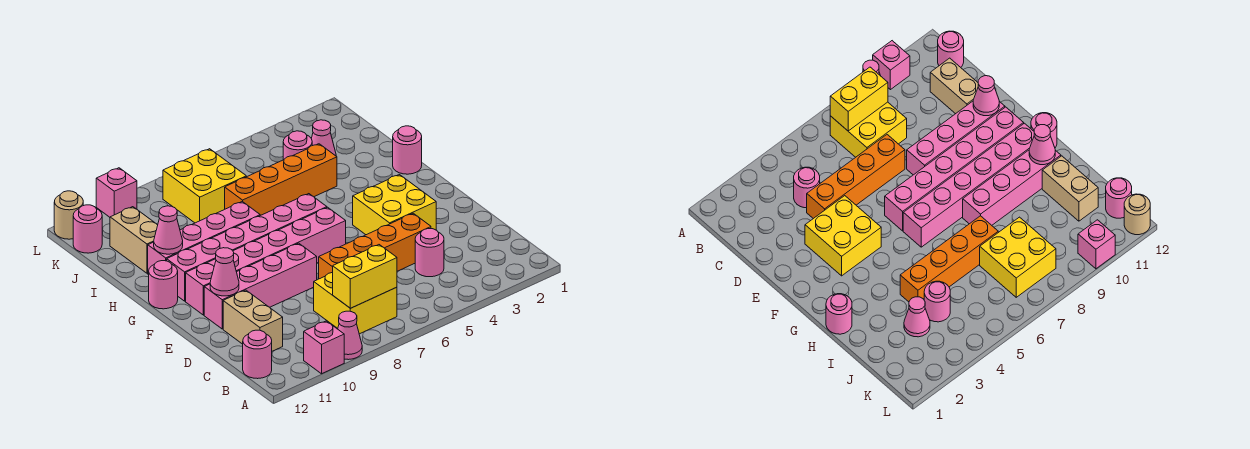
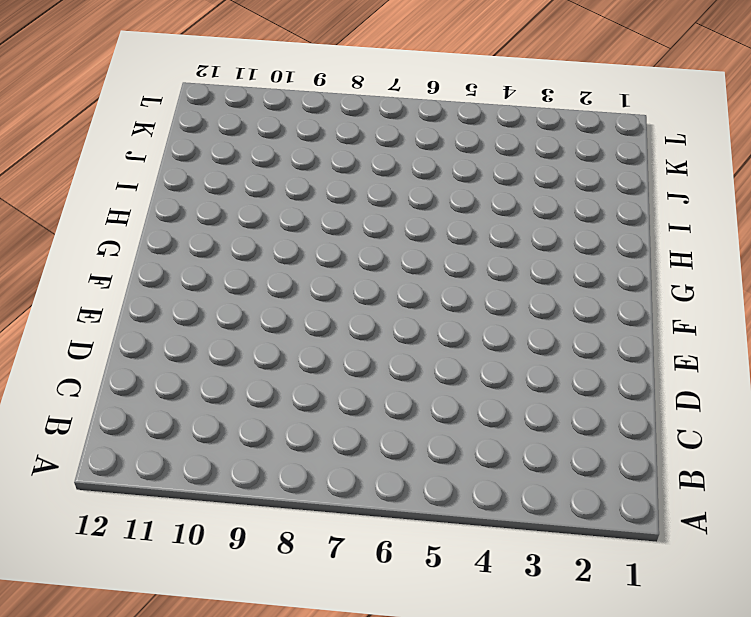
none -> pink cone A9 level 1
none -> pink brick A10 level 1
none -> yellow brick B7:C8 level 1

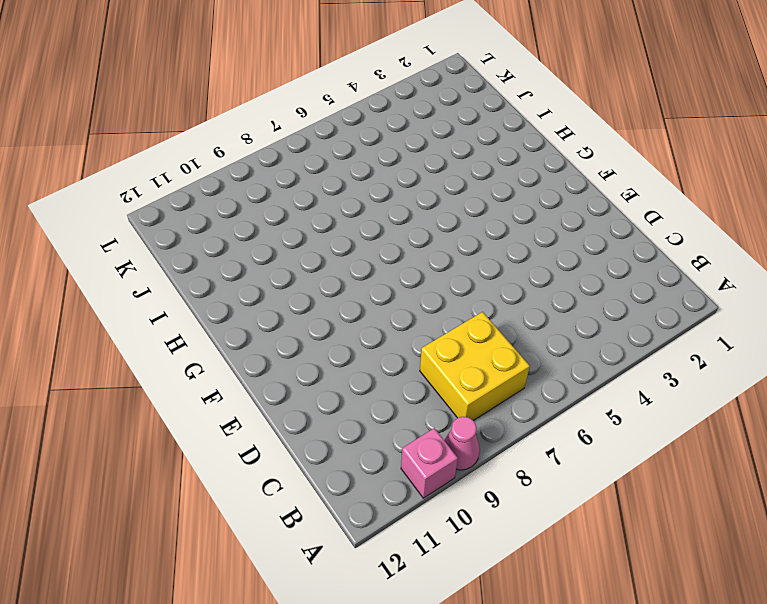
none -> pink round brick B12 level 1
none -> pink round brick C4 level 1
none -> tan brick C11:D11 level 1

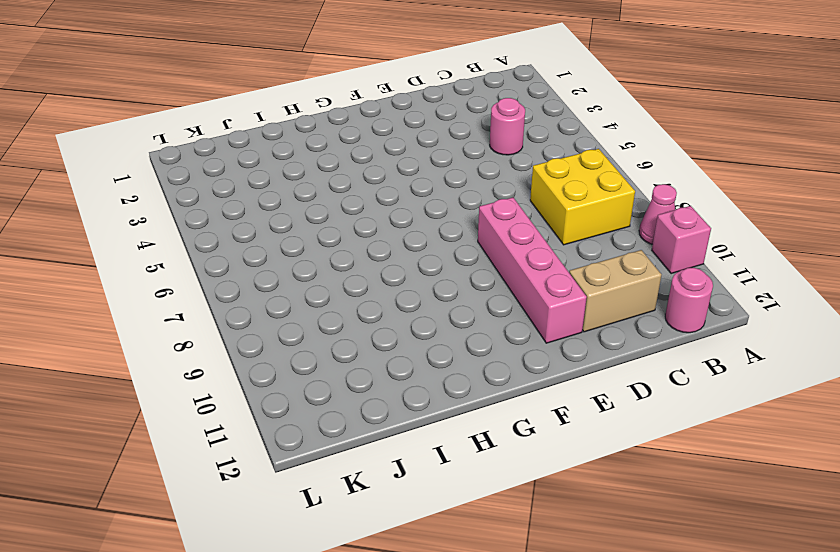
none -> orange brick D4:D7 level 1
none -> yellow brick E3:F4 level 1
none -> pink brick F6:F11 level 1

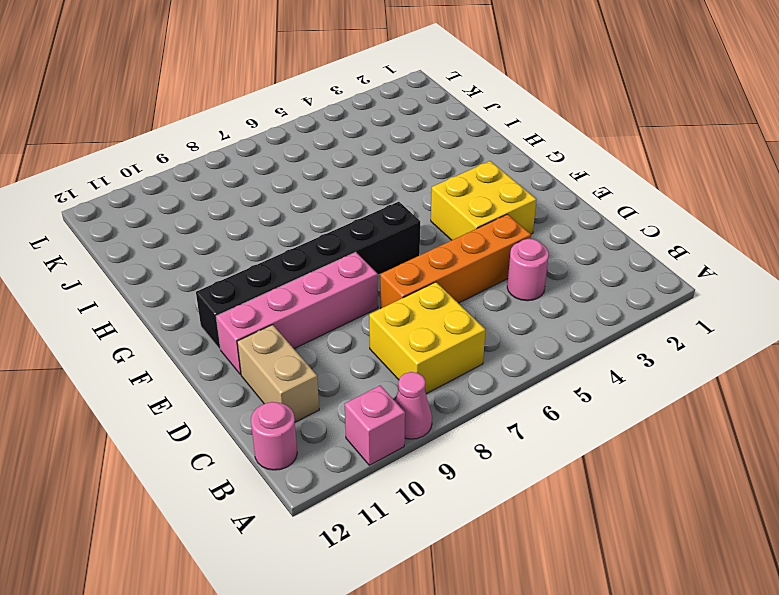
black brick F6:F11 level 1 -> pink brick F6:F11 level 1
none -> pink brick G6:G11 level 1
none -> pink round brick G12 level 1
none -> pink round brick H1 level 1

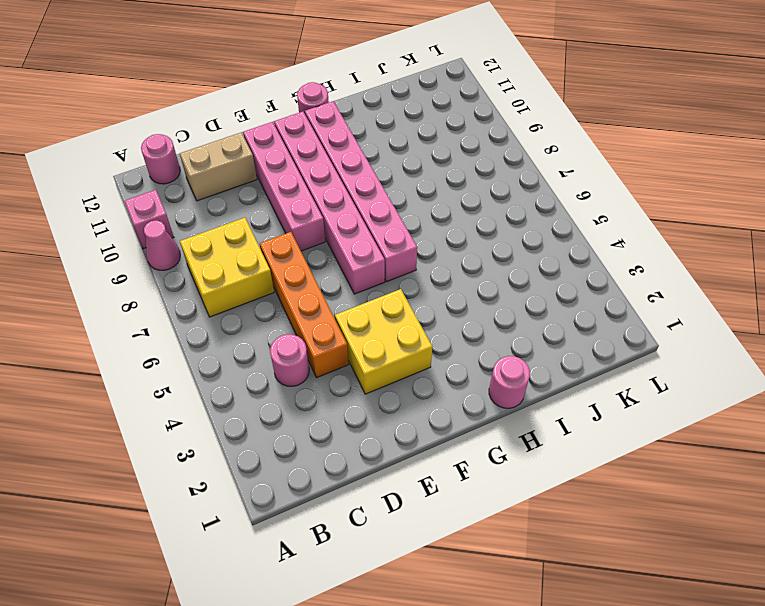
none -> pink brick H8:H11 level 1
none -> orange brick I4:I7 level 1
none -> tan brick I11:J11 level 1

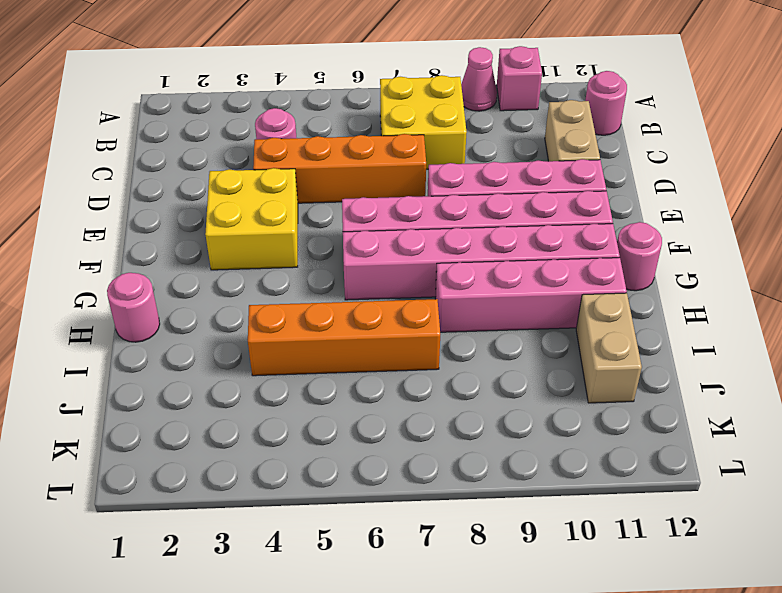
none -> pink cone J3 level 1
none -> pink round brick J4 level 1
none -> yellow brick J7:K8 level 1

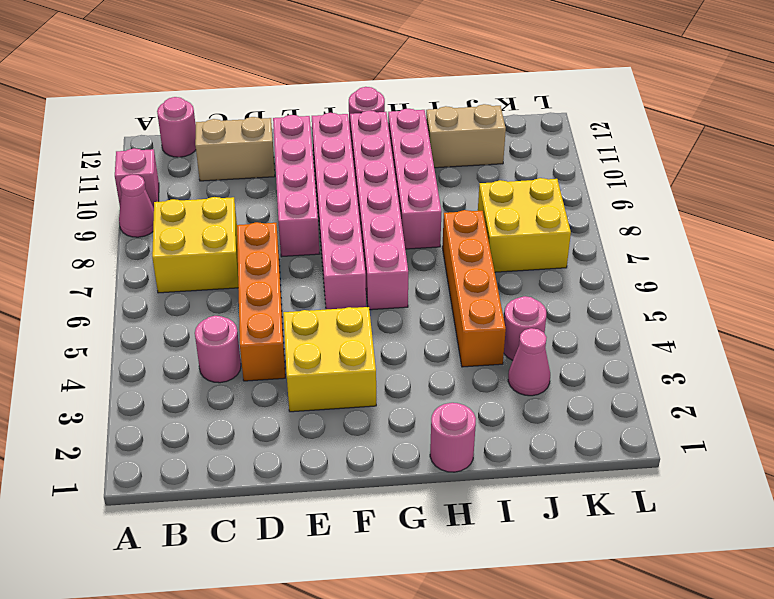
none -> pink round brick K12 level 1
none -> pink brick L10 level 1
none -> tan round brick L12 level 1

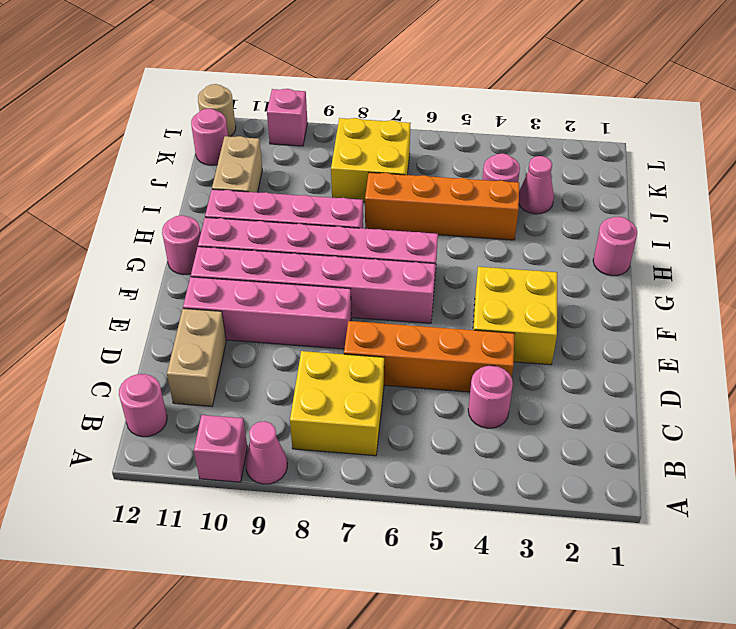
none -> yellow brick B7:B8 level 2
none -> pink cone E11 level 2
none -> pink cone H11 level 2

